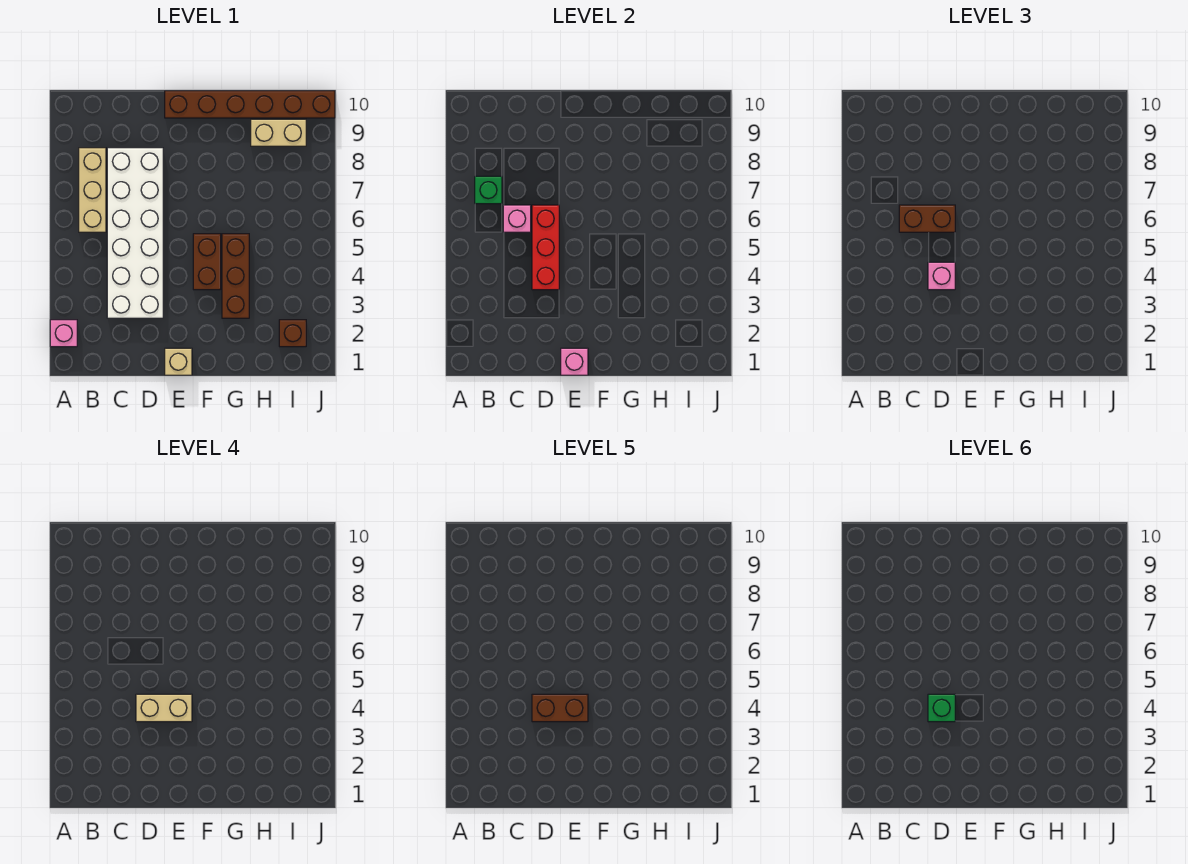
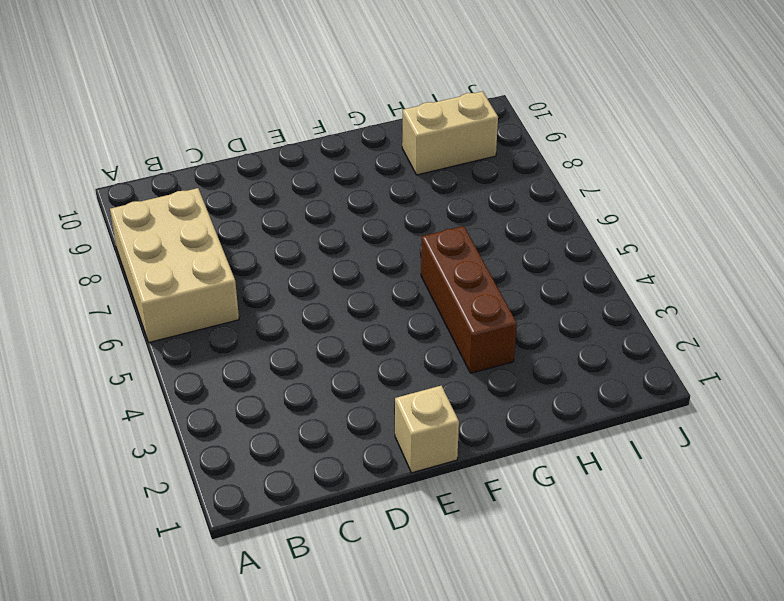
tan brick A6:B8 level 1 -> tan brick B6:B8 level 1
none -> pink brick A2 level 1
none -> white brick C3:D8 level 1
none -> brown brick E10:J10 level 1

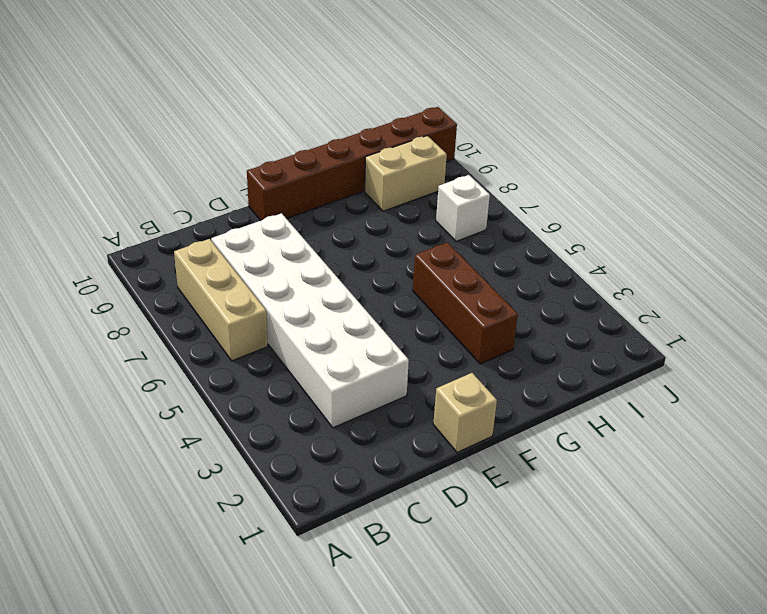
white brick I7 level 1 -> none
none -> pink brick A2 level 1
none -> brown brick F4:F5 level 1
none -> brown brick I2 level 1

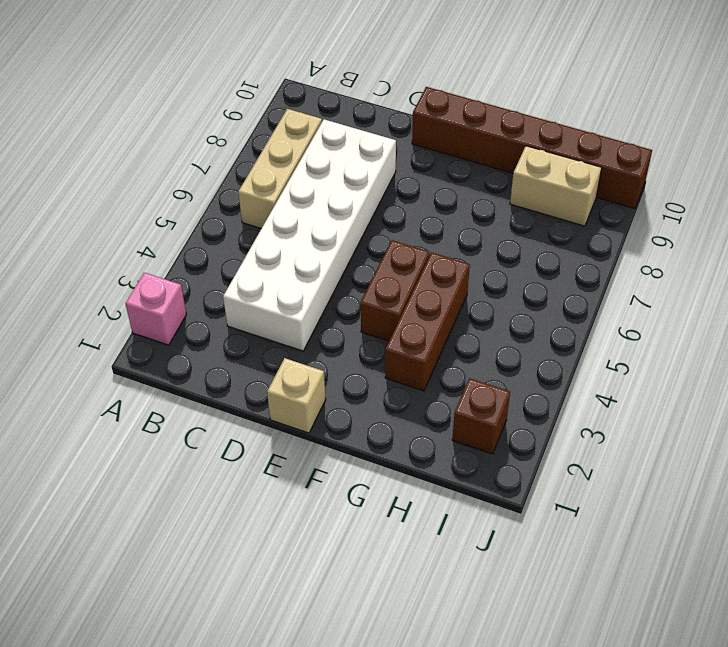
none -> green brick B7 level 2
none -> pink brick C6 level 2
none -> red brick D4:D6 level 2

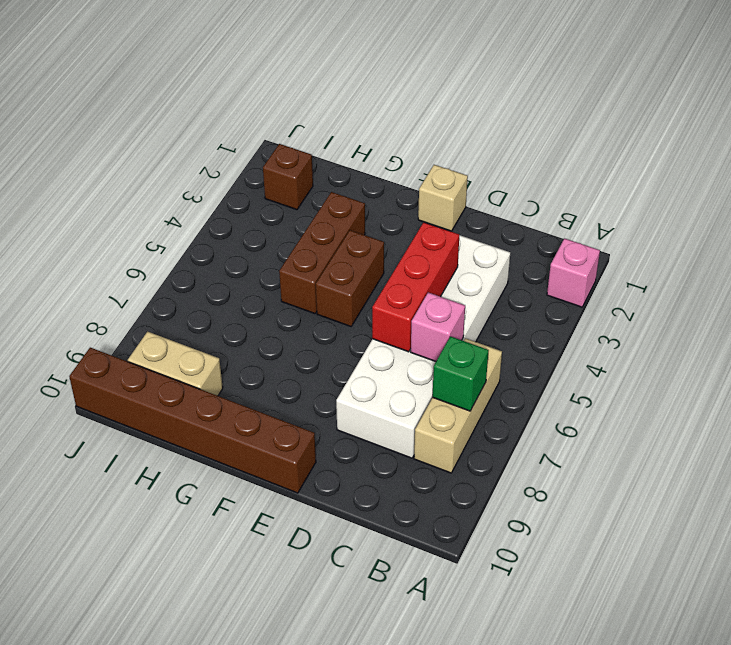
none -> pink brick E1 level 2
none -> brown brick C6:D6 level 3
none -> pink brick D4 level 3

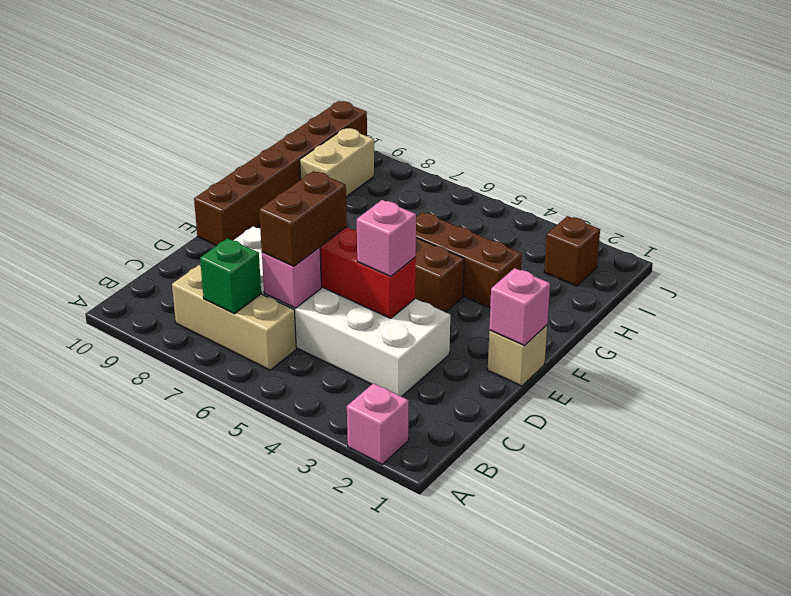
none -> tan brick D4:E4 level 4
none -> brown brick D4:E4 level 5
none -> green brick D4 level 6

